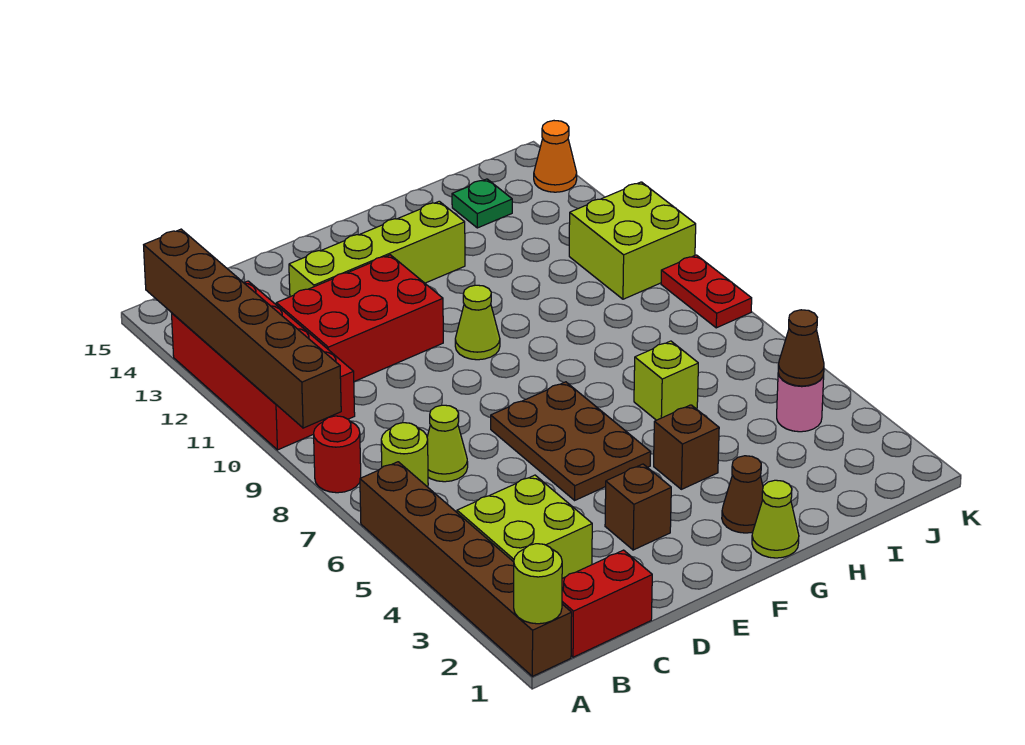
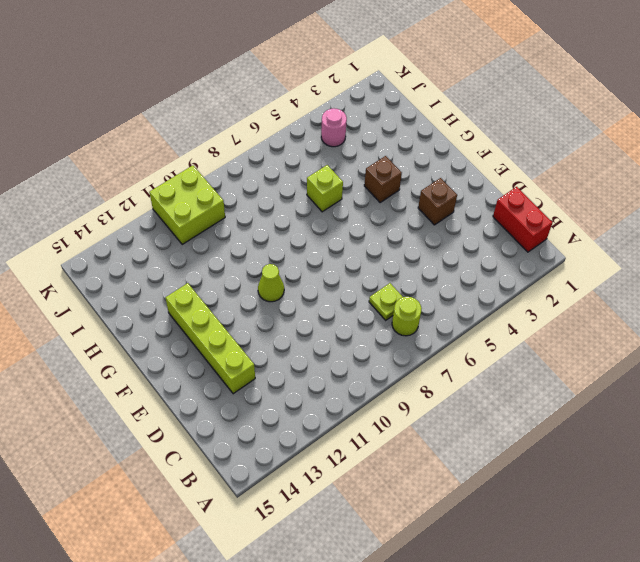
lime plate C7 level 1 -> lime cone C7 level 1
none -> brown brick A1:A6 level 1
none -> red round brick A8 level 1
none -> red brick A10:B13 level 1

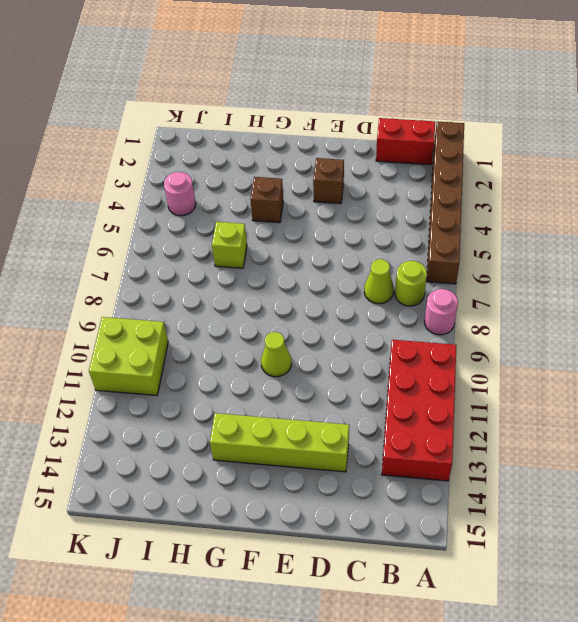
pink round brick A8 level 1 -> red round brick A8 level 1
none -> lime brick B3:C4 level 1
none -> red brick C11:E12 level 1
none -> brown plate E5:F7 level 1

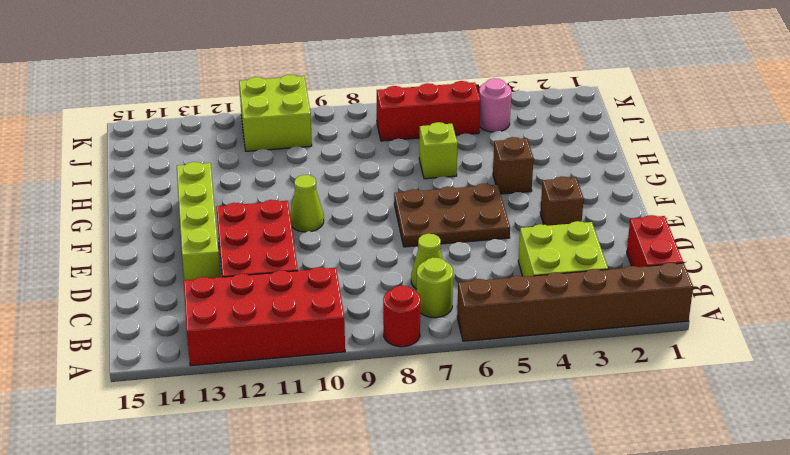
red brick J5:J7 level 1 -> none
none -> lime cone G1 level 1
none -> brown cone G2 level 1
none -> green plate I14 level 1

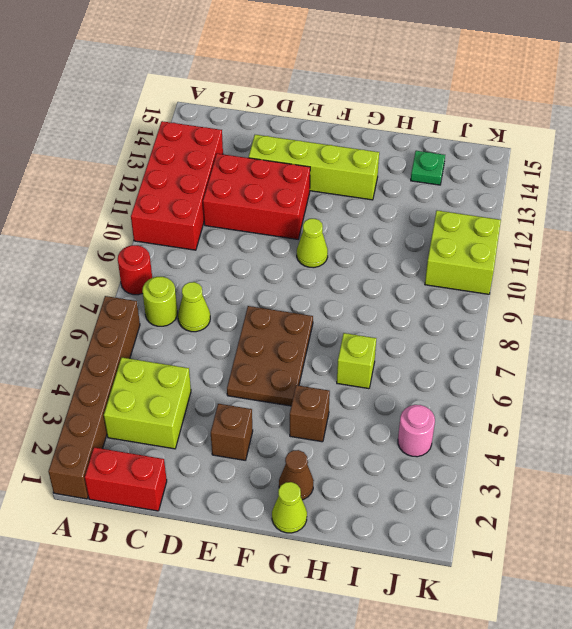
none -> red plate K8:K9 level 1
none -> orange cone K14 level 1
none -> lime round brick A1 level 2

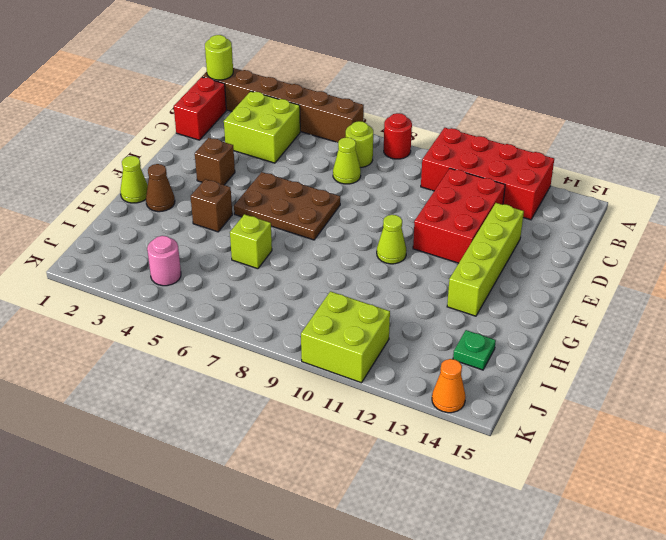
none -> red plate K8:K9 level 1
none -> brown brick A9:A14 level 2
none -> brown cone J4 level 2

